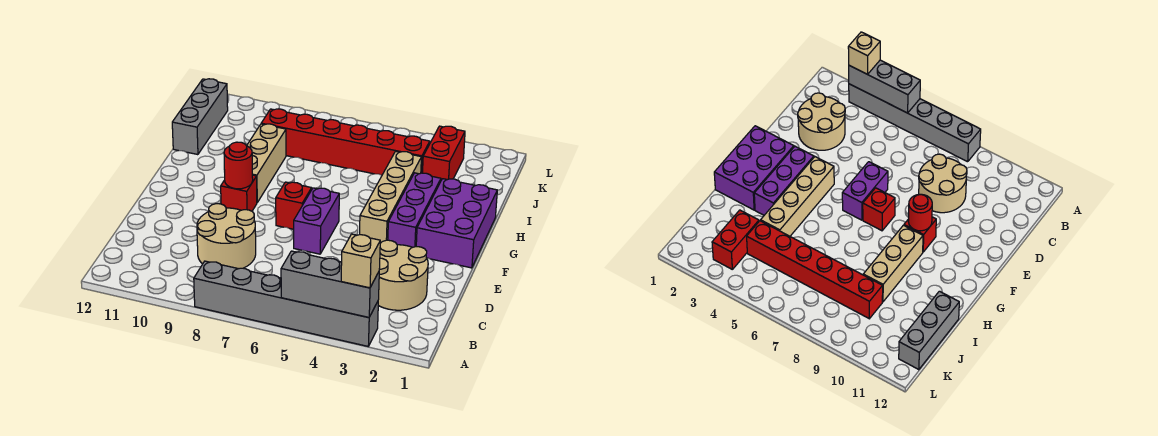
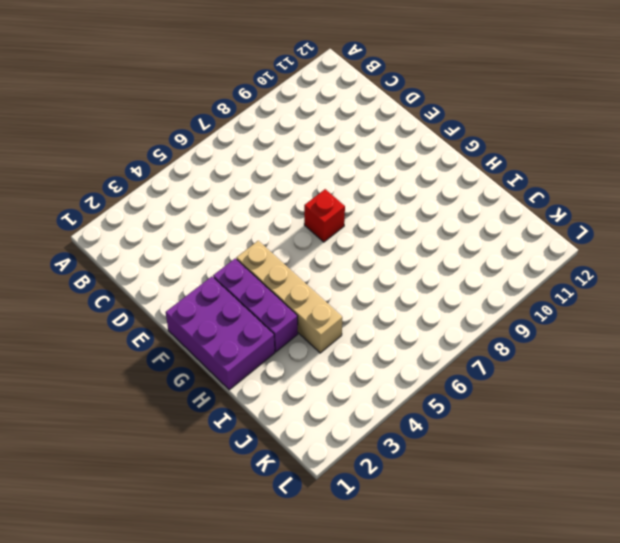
none -> grey brick A3:A8 level 1
none -> tan round brick C2:D3 level 1
none -> tan round brick C8:D9 level 1

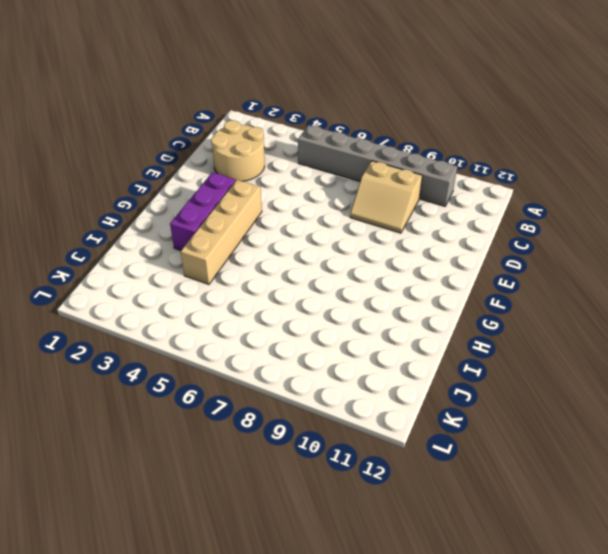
grey brick B5:B10 level 1 -> grey brick A3:A8 level 1
tan slope C8:D9 level 1 top C -> tan round brick C8:D9 level 1
none -> purple brick E6:F6 level 1
none -> purple brick F1:H2 level 1
none -> red brick F7 level 1

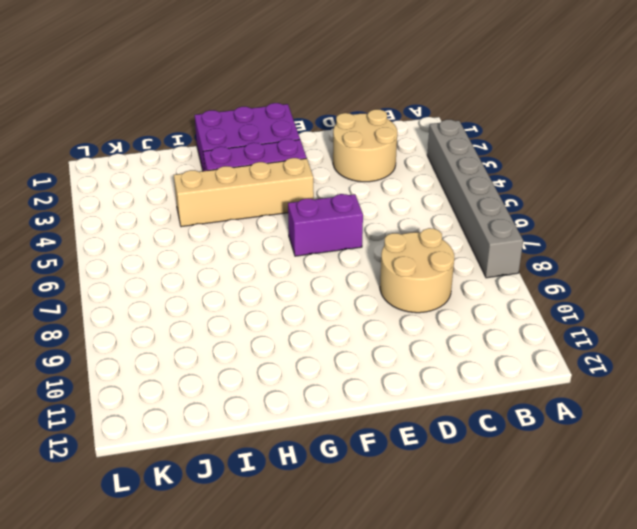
none -> red brick F7 level 1
none -> red brick F9 level 1
none -> tan brick G9:I9 level 1

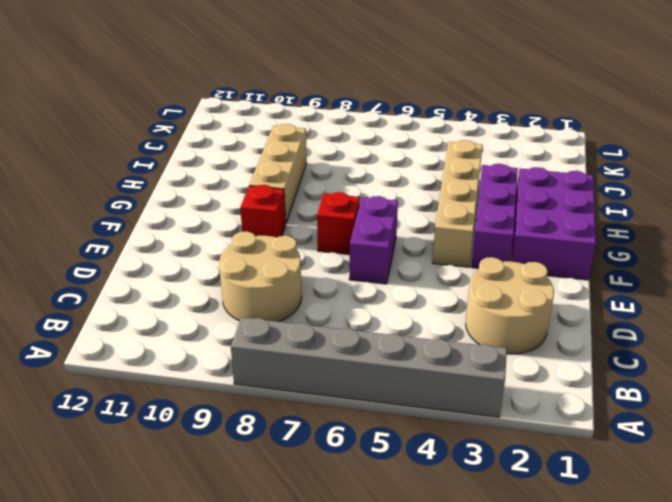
none -> grey brick I12:K12 level 1
none -> red brick J3:K3 level 1
none -> red brick J4:J9 level 1

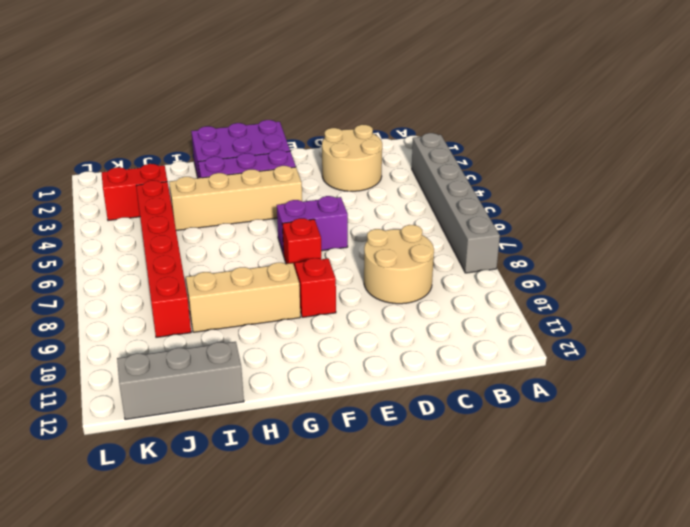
none -> grey brick A3:A5 level 2
none -> red round brick F9 level 2
none -> tan brick A3 level 3

